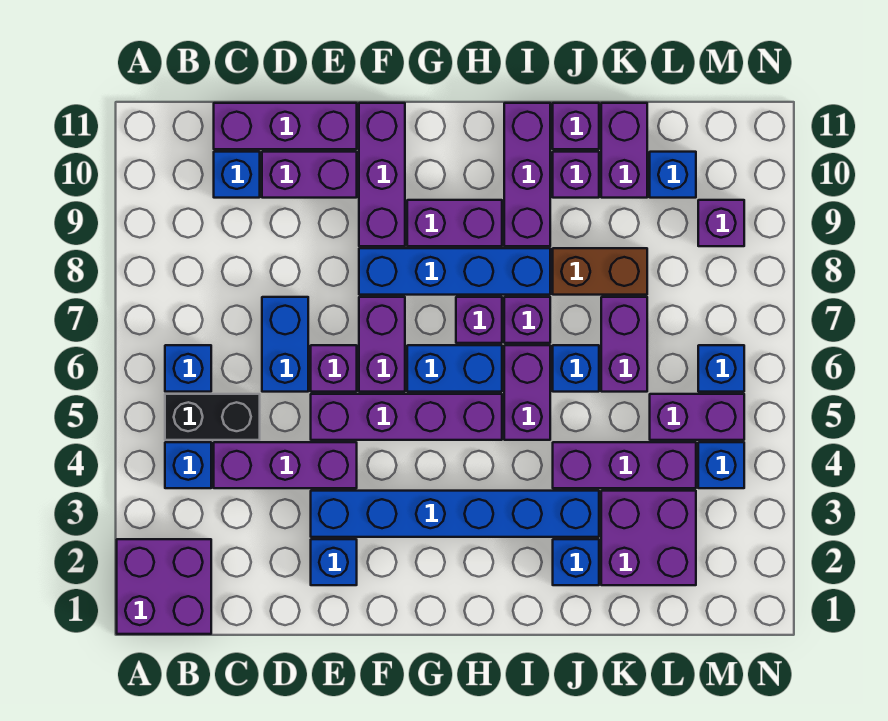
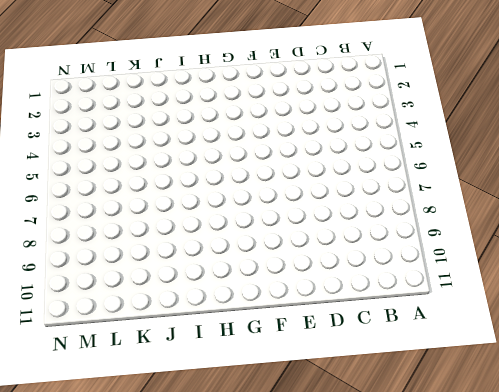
none -> purple brick A1:B2 level 1
none -> blue brick B4 level 1
none -> black brick B5:C5 level 1
none -> blue brick B6 level 1

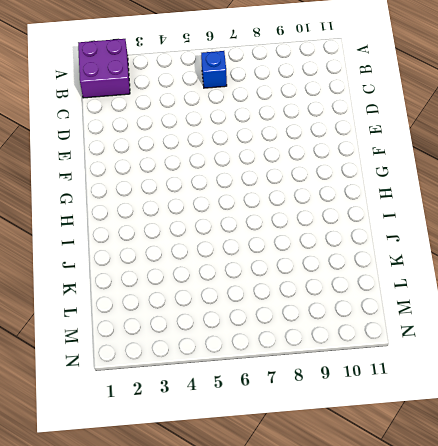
none -> blue brick B4 level 1
none -> black brick B5:C5 level 1
none -> purple brick C4:E4 level 1
none -> blue brick C10 level 1

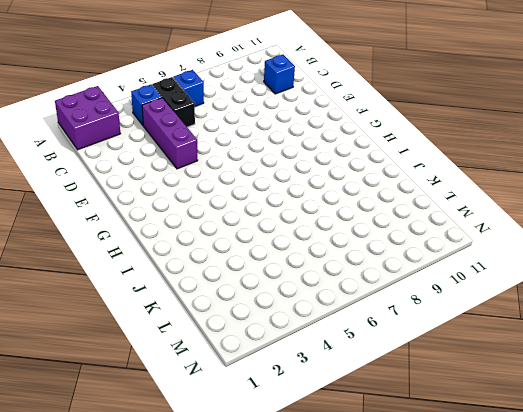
none -> purple brick C11:E11 level 1
none -> blue brick D6:D7 level 1
none -> purple brick D10:E10 level 1
none -> blue brick E2 level 1

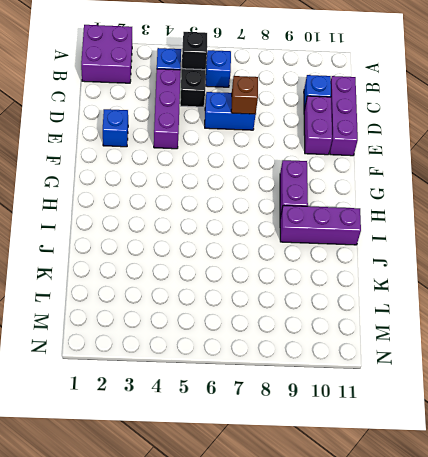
black brick B5 level 2 -> none
brown brick D7 level 2 -> none
none -> blue brick E3:J3 level 1
none -> purple brick E5:H5 level 1
none -> purple brick E6 level 1
none -> purple brick F6:F7 level 1

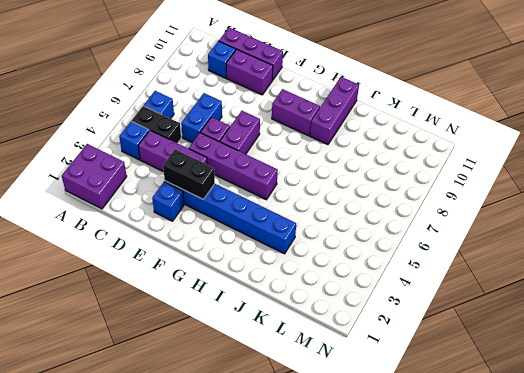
black brick E3:F3 level 2 -> none
none -> blue brick F8:I8 level 1
none -> purple brick F9:F11 level 1
none -> blue brick G6:H6 level 1
none -> purple brick H7 level 1

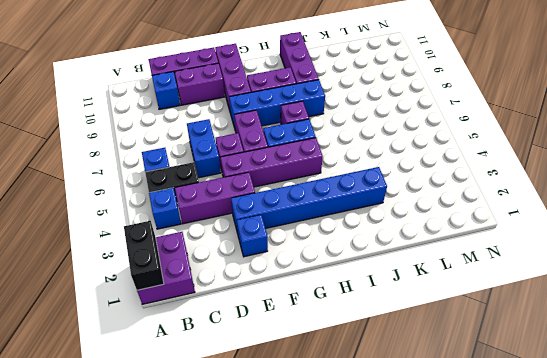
black brick A1:A2 level 2 -> none
none -> purple brick I5:I6 level 1
none -> purple brick I7 level 1
none -> blue brick J2 level 1
none -> purple brick J4:L4 level 1

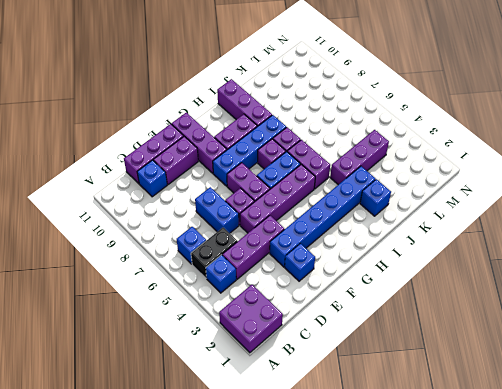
none -> blue brick J6 level 1
none -> brown brick J8:K8 level 1
none -> purple brick J10 level 1
none -> purple brick J11 level 1

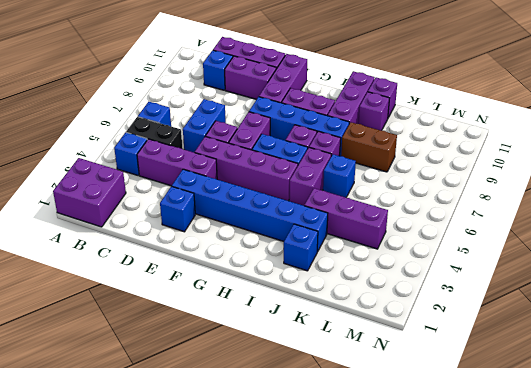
none -> purple brick K2:L3 level 1
none -> purple brick K6:K7 level 1
none -> purple brick K10:K11 level 1
none -> purple brick L5:M5 level 1

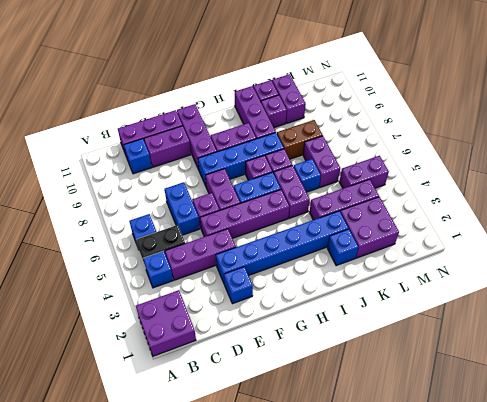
none -> blue brick L10 level 1
none -> blue brick M4 level 1
none -> blue brick M6 level 1
none -> purple brick M9 level 1

